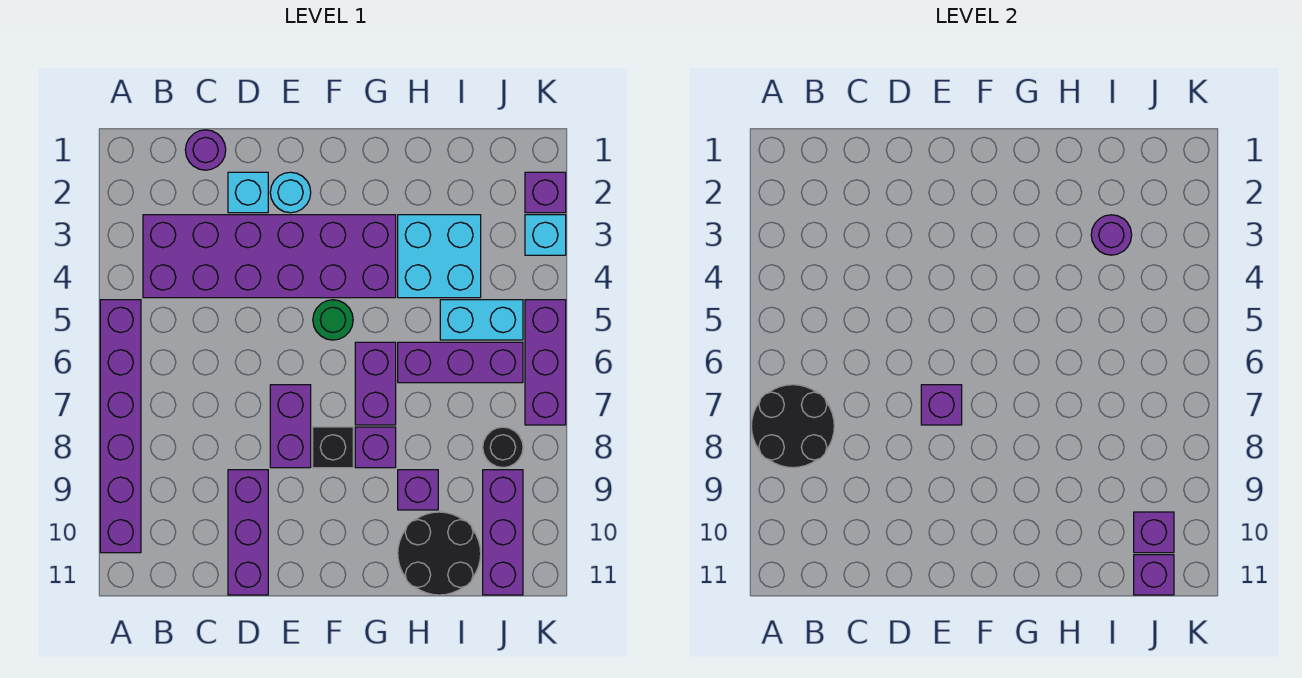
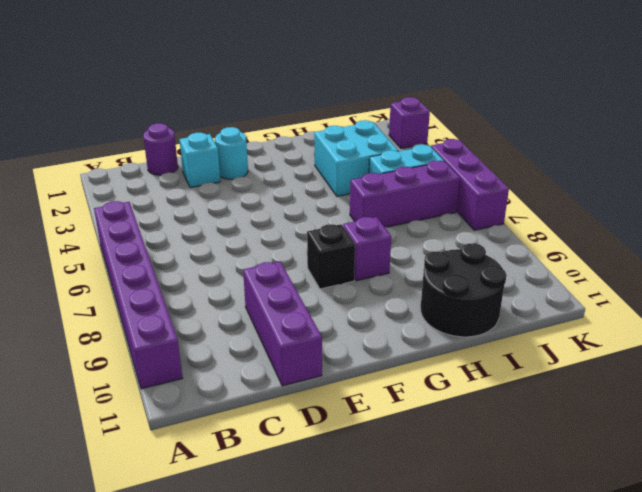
none -> purple brick B3:G4 level 1
none -> purple brick E7:E8 level 1
none -> green round brick F5 level 1

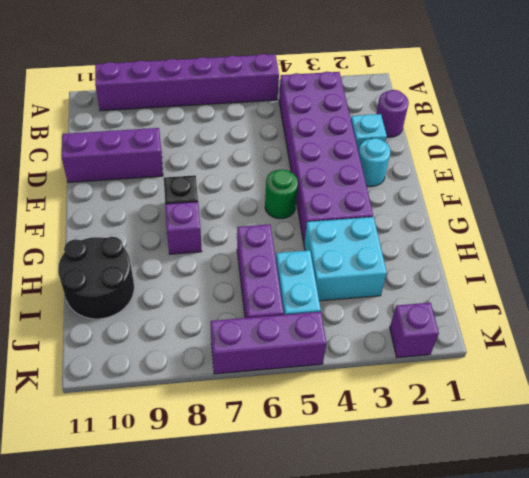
none -> purple brick E7:E8 level 1
none -> purple brick G6:G7 level 1
none -> purple brick H9 level 1

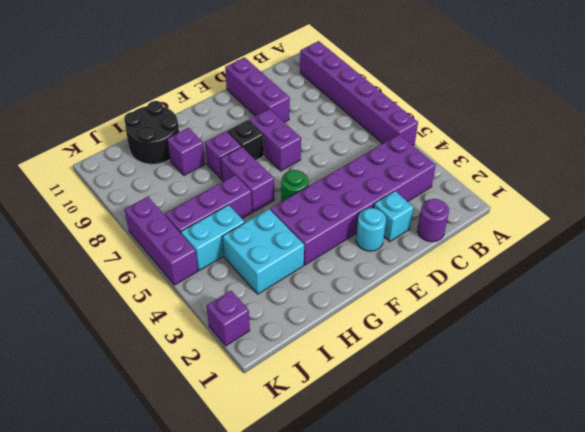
none -> black round brick J8 level 1
none -> purple brick J9:J11 level 1
none -> cyan brick K3 level 1

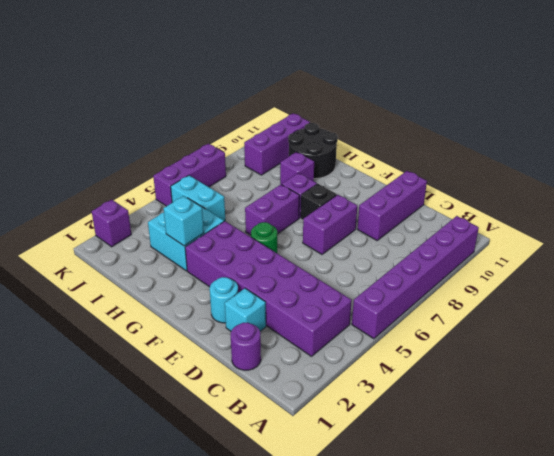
cyan brick H3 level 2 -> cyan brick K3 level 1
none -> purple brick H6:J6 level 1
none -> black round brick J8 level 1
none -> black round brick A7:B8 level 2

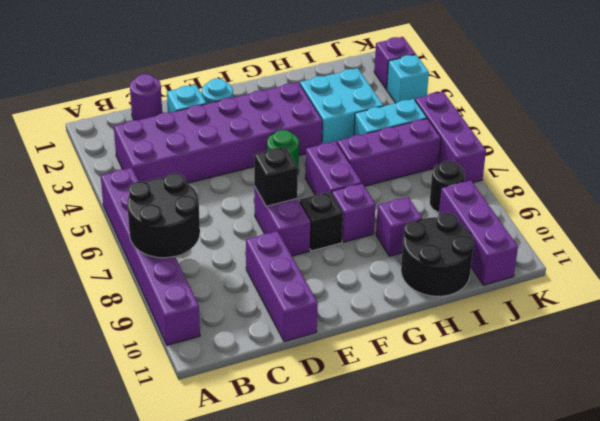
black brick E7 level 2 -> purple brick E7 level 2
none -> purple round brick I3 level 2
none -> purple brick J10 level 2
none -> purple brick J11 level 2

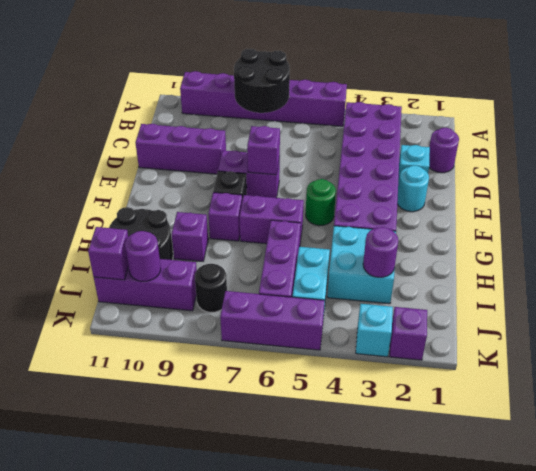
purple round brick J10 level 2 -> purple brick J10 level 2

